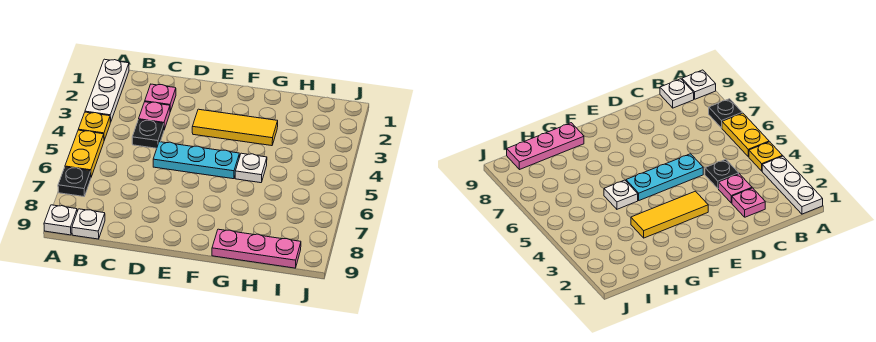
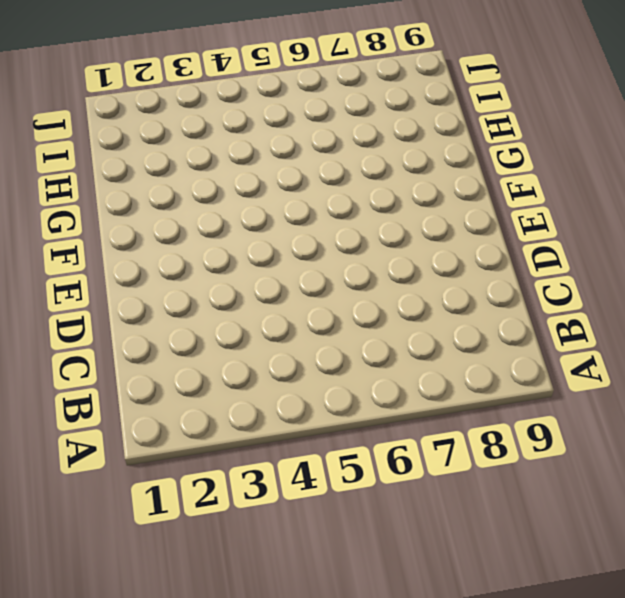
none -> white plate A1:A3 level 1
none -> yellow plate A4 level 1
none -> yellow plate A5:A6 level 1

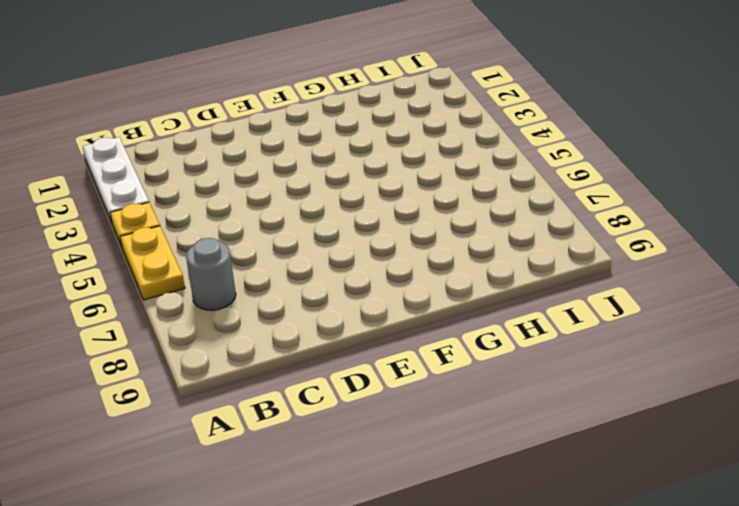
grey round brick B7 level 1 -> none
none -> black plate A7 level 1
none -> white plate A9 level 1
none -> white plate B9 level 1

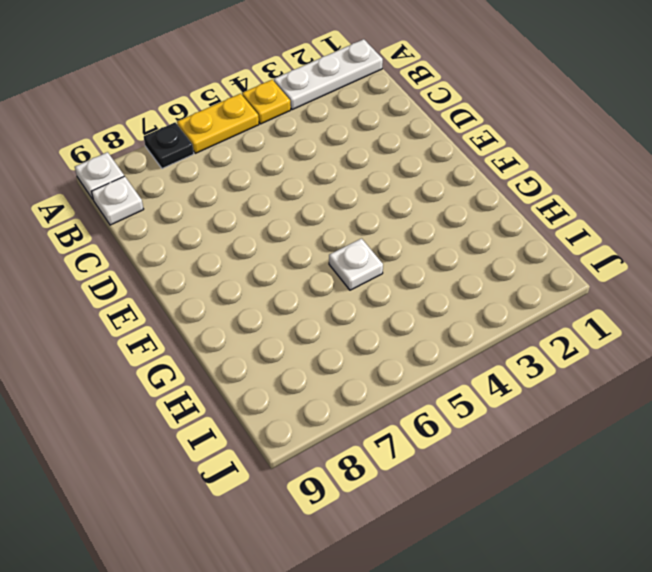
none -> pink plate C2 level 1
none -> pink plate C3 level 1
none -> black plate C4 level 1

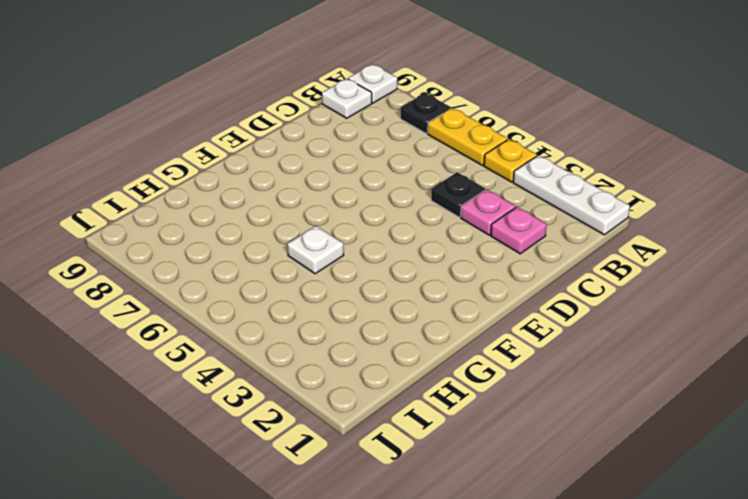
none -> cyan plate D5:F5 level 1
none -> yellow tile E3:G3 level 1
none -> pink plate G9:I9 level 1

